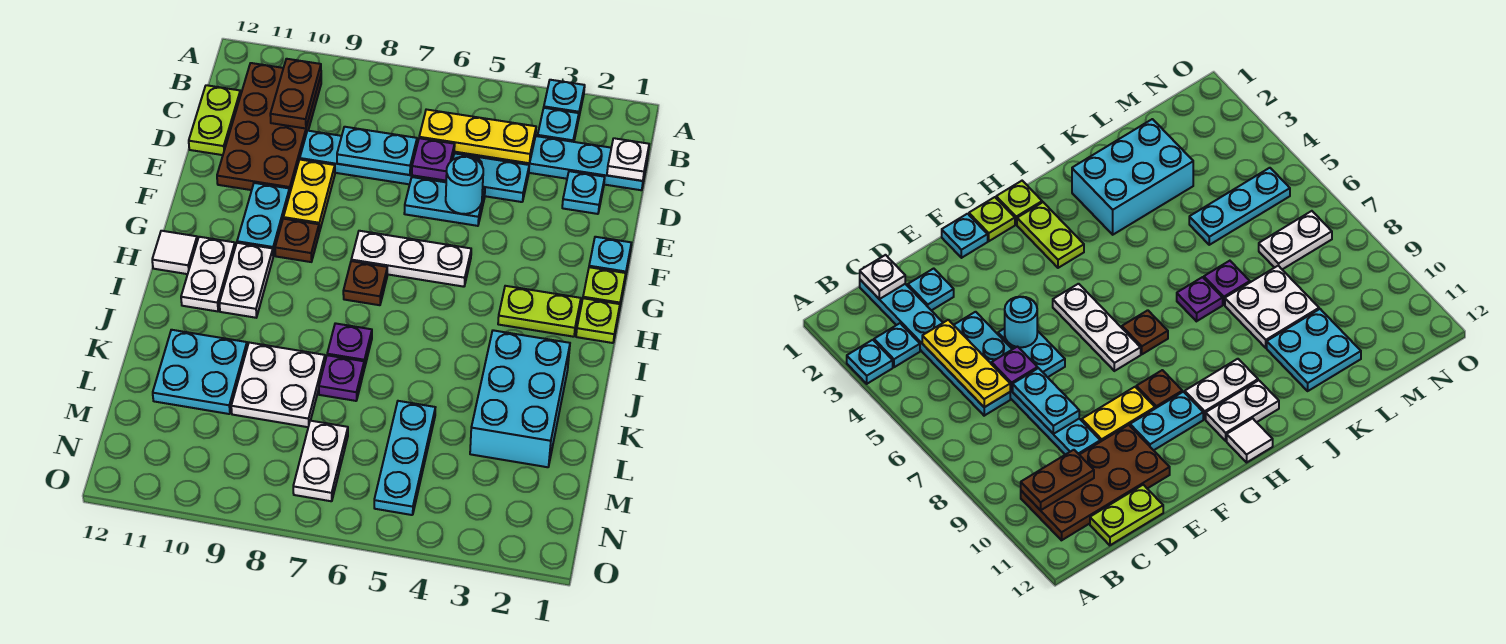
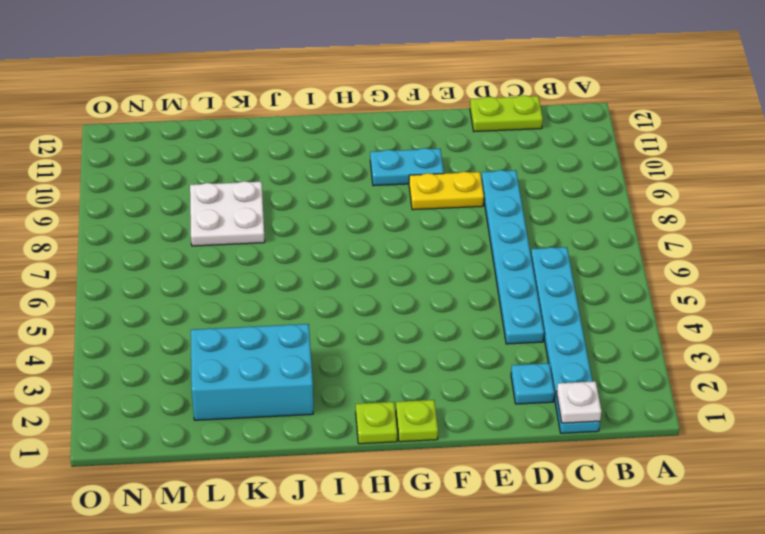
none -> cyan plate A3 level 1
none -> cyan plate B3 level 1
none -> brown plate B10:E11 level 1
none -> cyan plate E5:E6 level 1

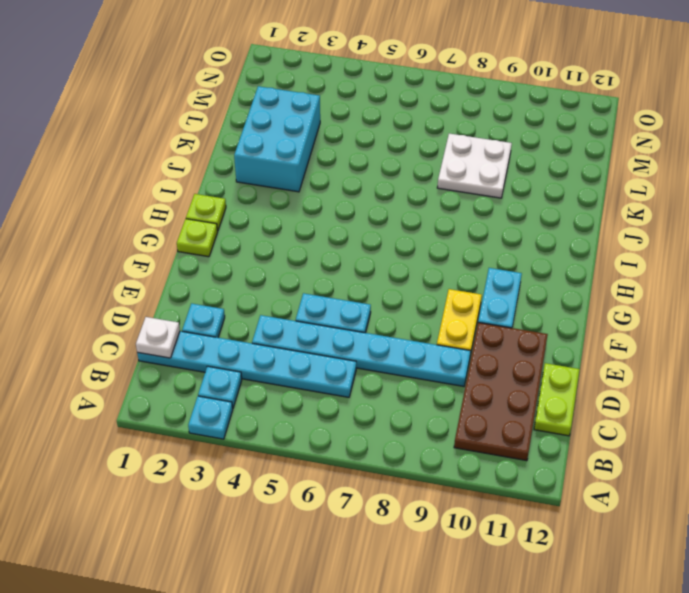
none -> cyan plate F1 level 1
none -> white plate G5:G7 level 1
none -> brown plate G9 level 1
none -> lime plate H2:H3 level 1

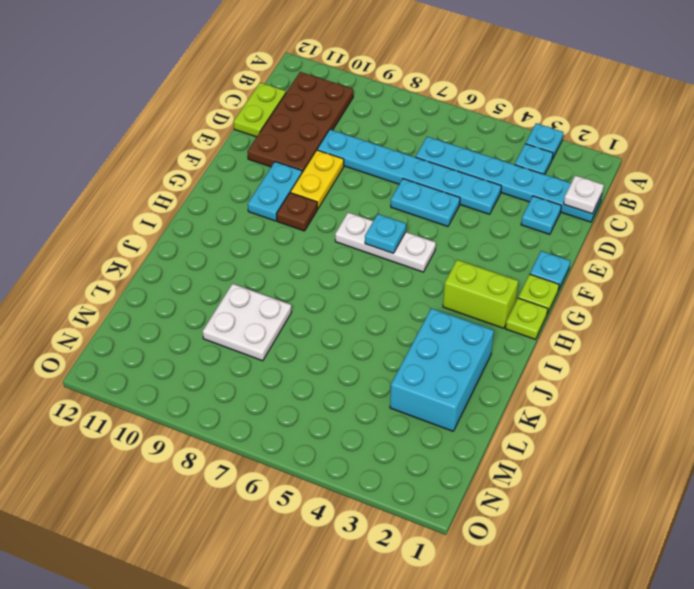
cyan plate G6 level 2 -> none
lime brick H2:H3 level 1 -> lime plate H2:H3 level 1
none -> brown plate H7 level 1
none -> white plate H10:I10 level 1
none -> white plate H11:I11 level 1
none -> white tile H12 level 1

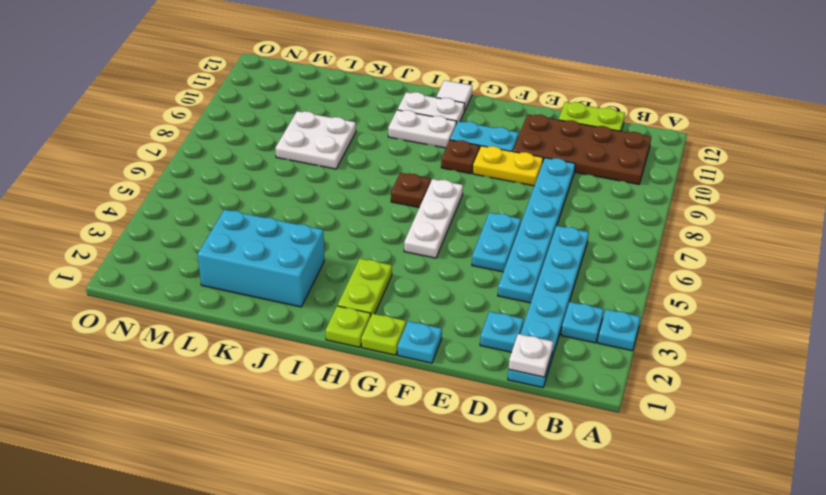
none -> purple plate J7 level 1
none -> purple plate K7 level 1
none -> cyan plate K10:L11 level 1
none -> cyan plate L5:N5 level 1

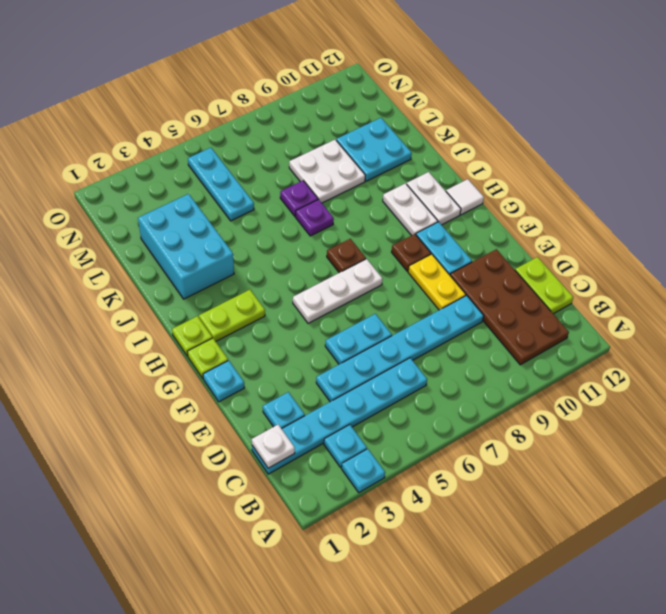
none -> white plate M7:N7 level 1
none -> brown plate B10:C10 level 2
none -> yellow plate C4:C6 level 2
none -> purple plate D6 level 2

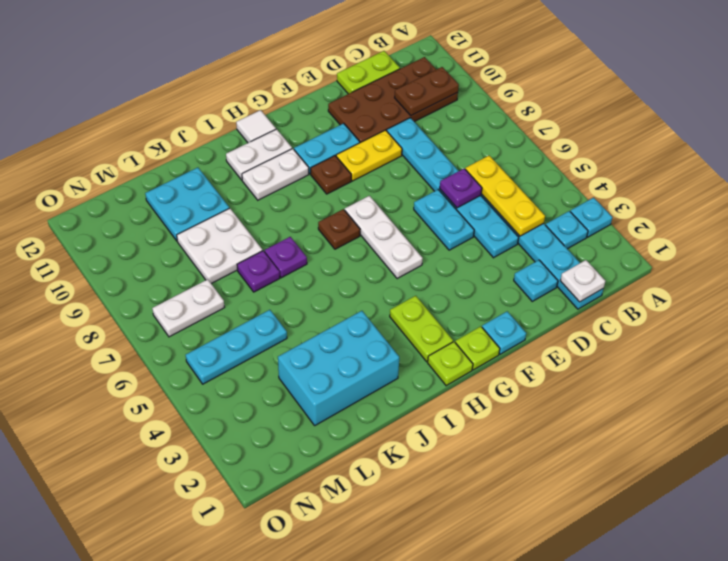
none -> cyan plate D7:D8 level 2
none -> cyan round brick E5 level 2

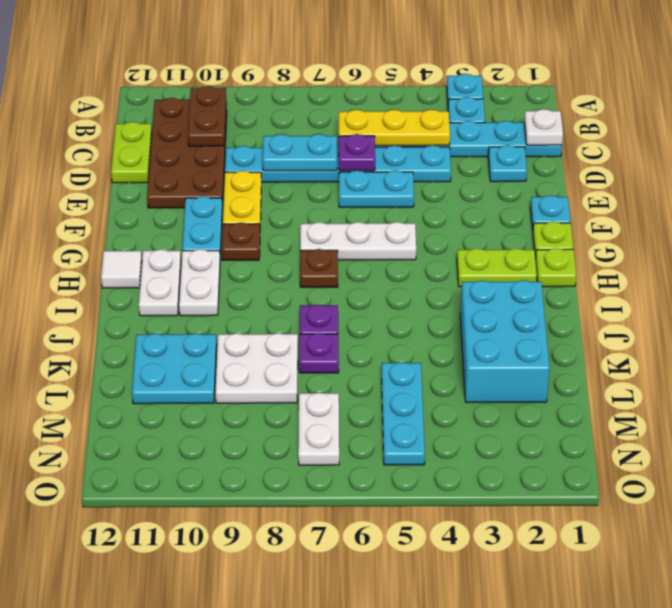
none -> cyan round brick E5 level 2

